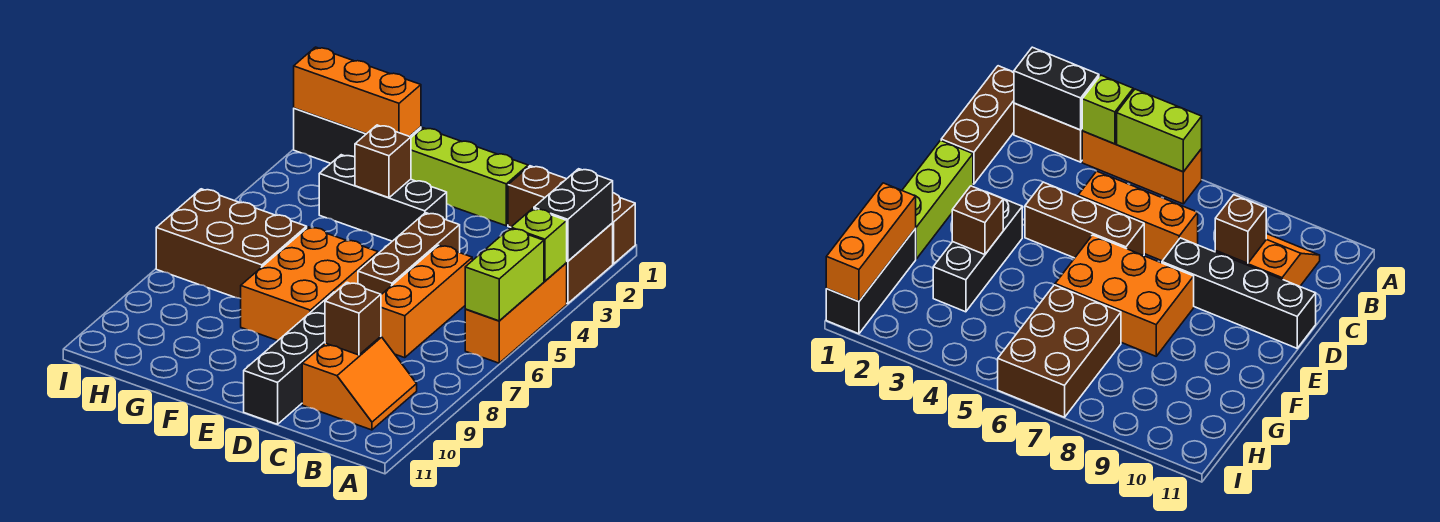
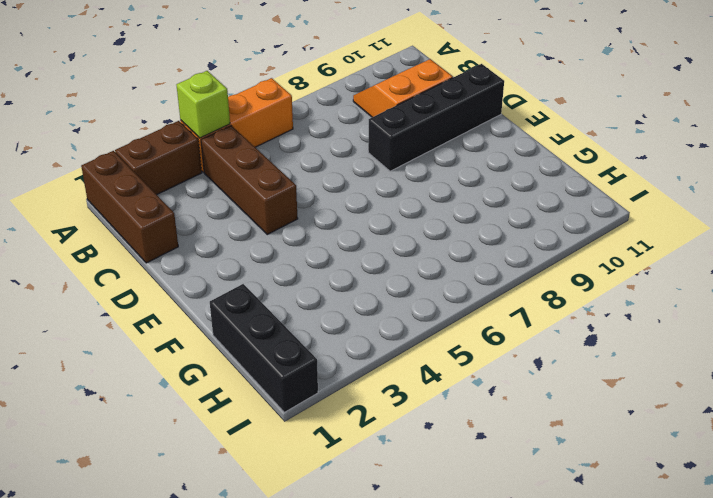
brown brick B4:D4 level 1 -> brown brick D4:D6 level 1
none -> orange brick C5:C7 level 1
none -> lime brick D1:F1 level 1
none -> black brick E3:G3 level 1

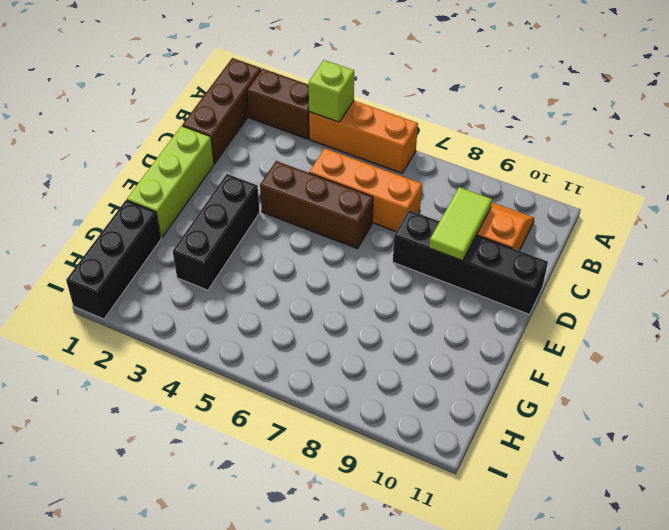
lime tile C9:D9 level 2 -> brown brick C9 level 2
none -> orange brick E6:F8 level 1
none -> brown brick G6:I7 level 1
none -> black brick A2:A3 level 2

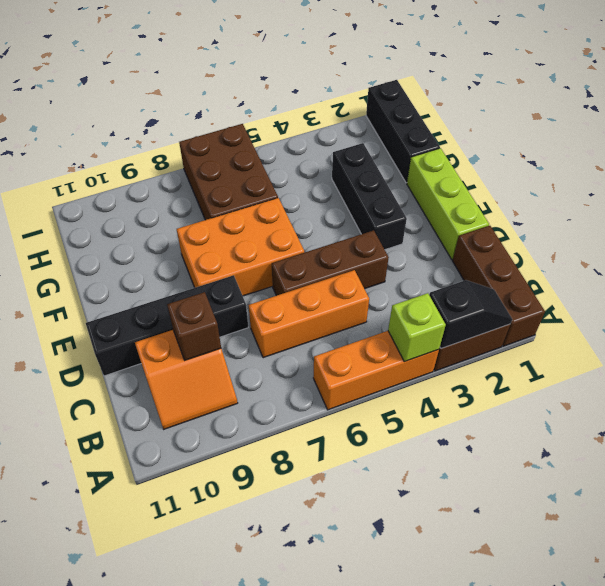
black slope A2:A3 level 2 top 3 -> black brick A2:A3 level 2
none -> lime brick A5:A6 level 2
none -> brown brick F3 level 2
none -> orange brick G1:I1 level 2

